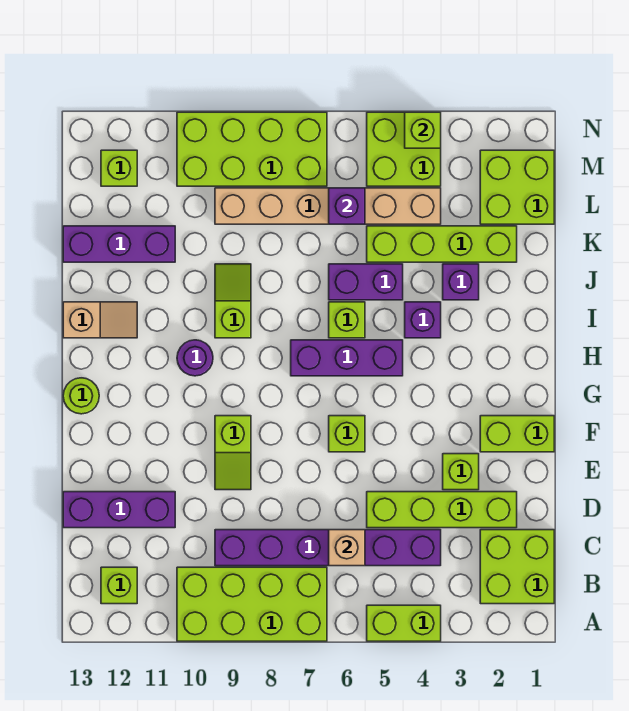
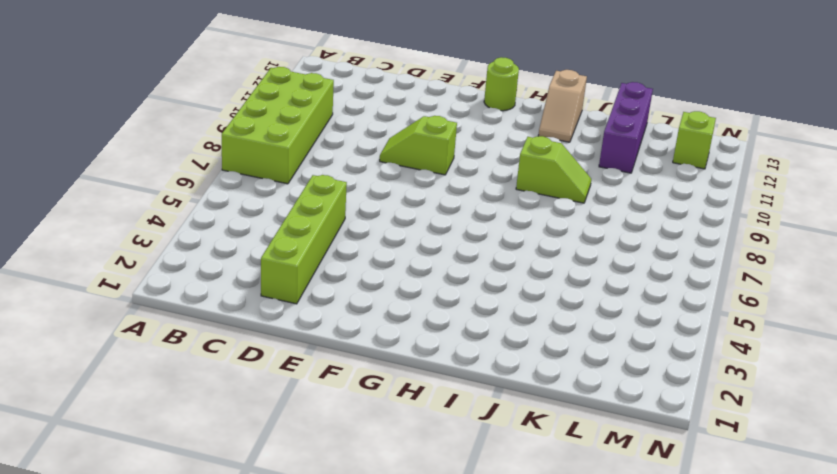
none -> lime brick A4:A5 level 1
none -> lime brick B1:C2 level 1
none -> lime brick B12 level 1
none -> purple brick C4:C9 level 1

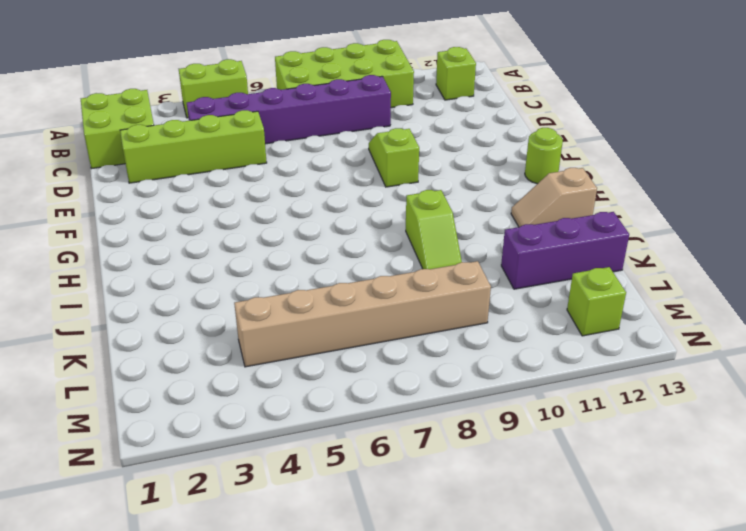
none -> purple brick D11:D13 level 1
none -> lime brick E3 level 1
none -> lime brick F1:F2 level 1
none -> lime brick F6 level 1

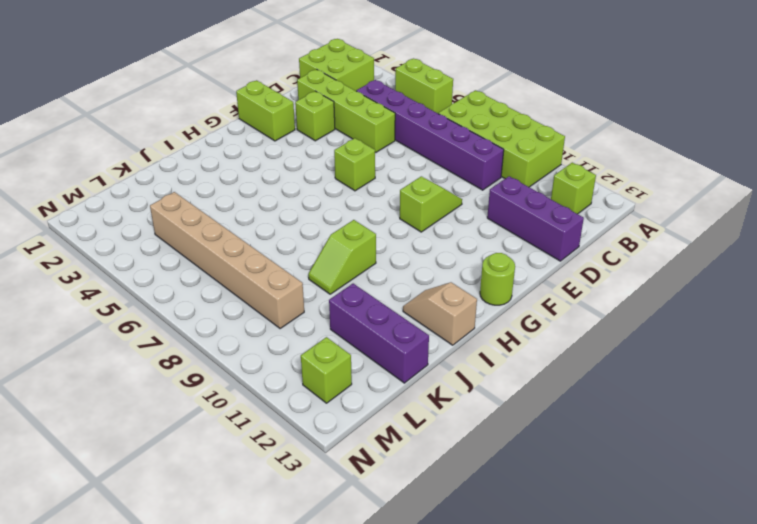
none -> purple brick H5:H7 level 1
none -> purple round brick H10 level 1
none -> purple brick I4 level 1
none -> lime brick I6 level 1

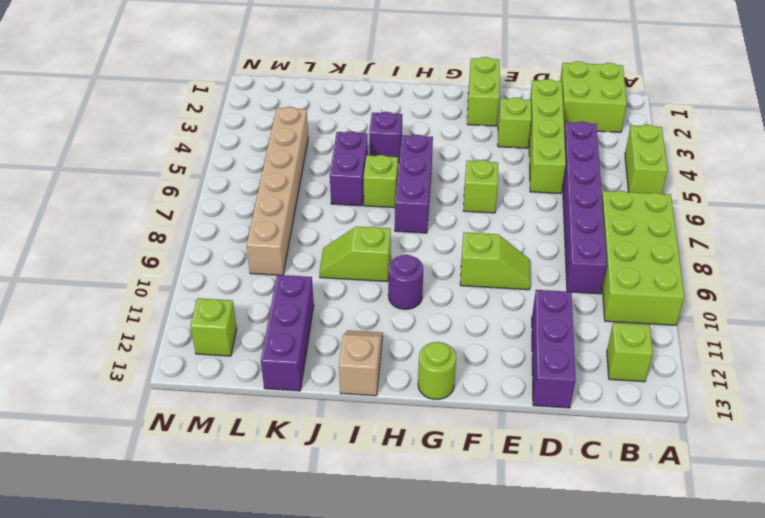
none -> purple brick J3 level 1
none -> lime brick K2:K5 level 1
none -> lime brick L1:M2 level 1
none -> lime brick M4:N5 level 1

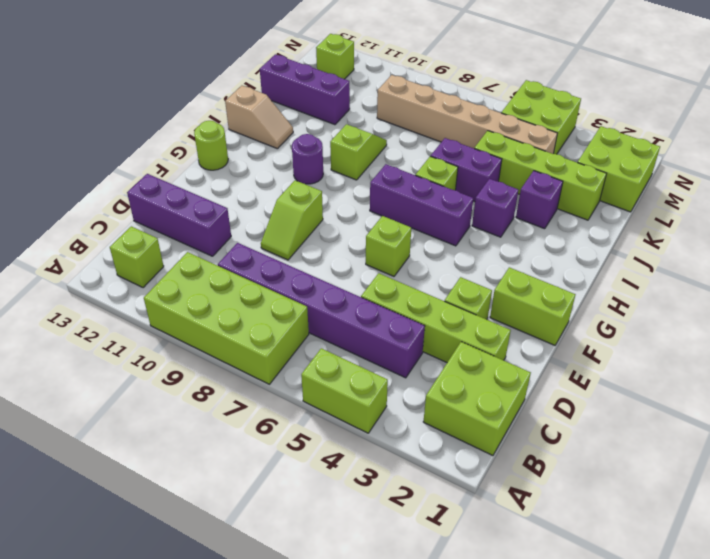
none -> lime brick M7:N10 level 1
none -> tan brick C6 level 2
none -> purple brick L6 level 2
none -> lime brick N4 level 2

